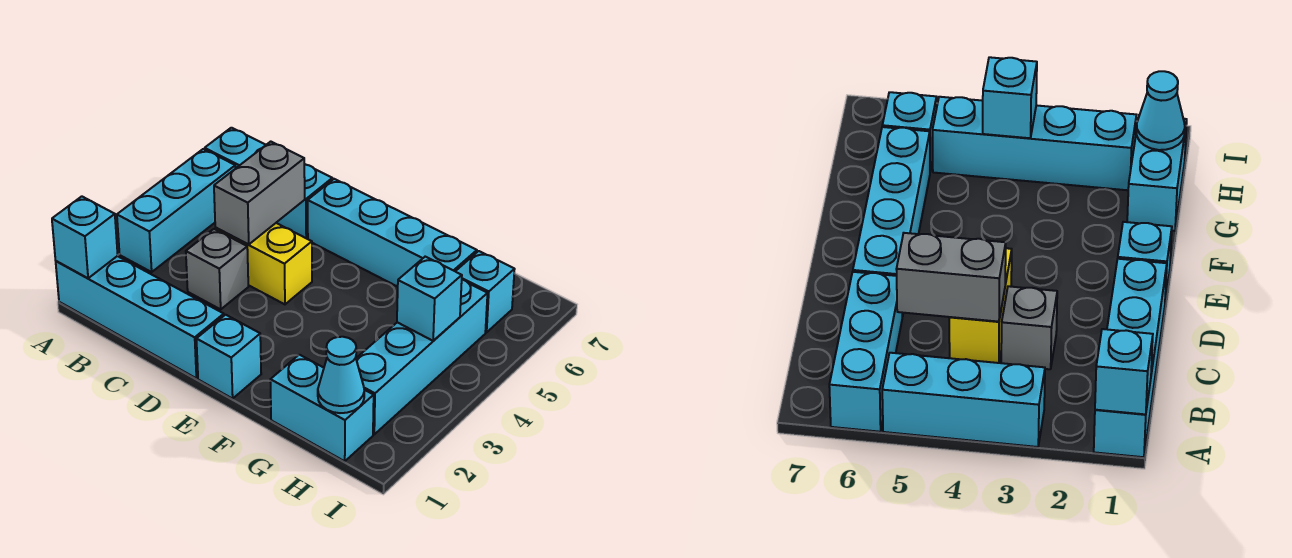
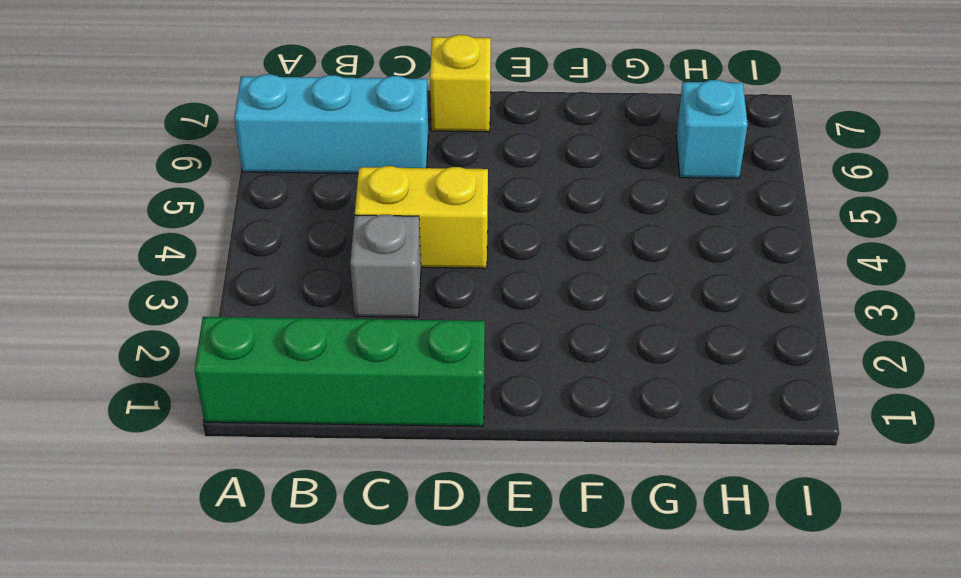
green brick A1:D1 level 1 -> cyan brick A1:D1 level 1
yellow brick D7 level 1 -> none
none -> cyan brick A3:A5 level 1
none -> cyan brick D6:G6 level 1
none -> cyan brick E1 level 1

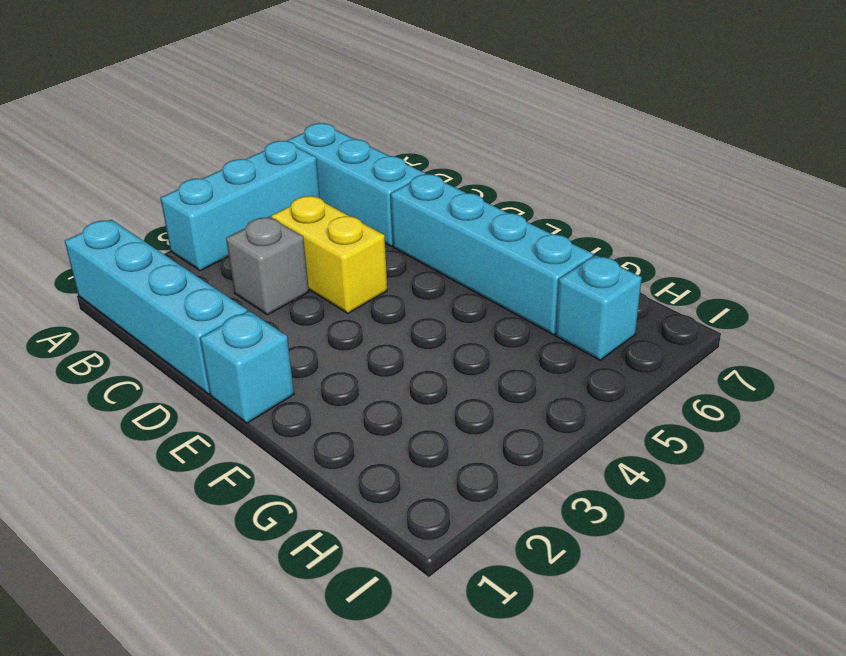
none -> cyan brick G1:H1 level 1
none -> cyan brick H2:H5 level 1
none -> cyan brick A1 level 2

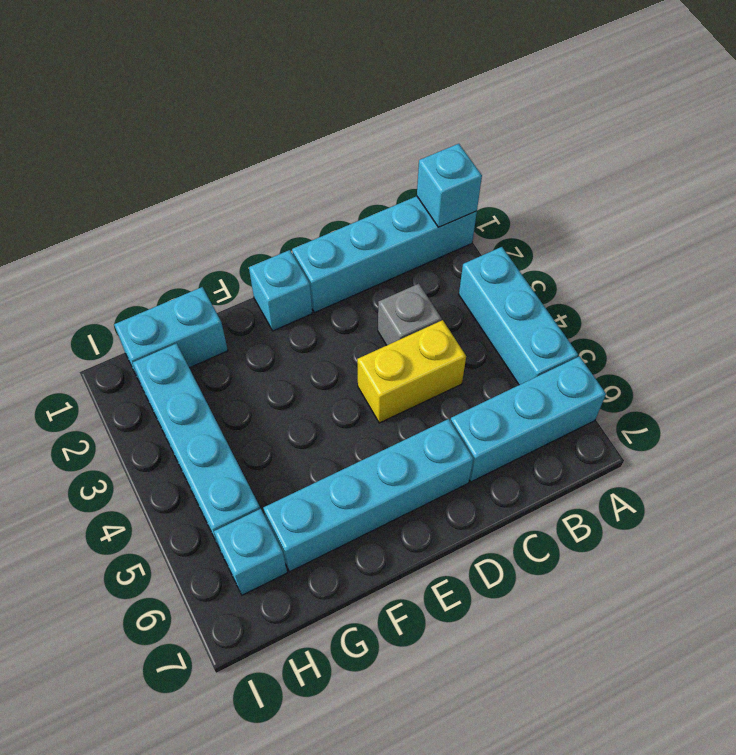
none -> grey brick C4:C5 level 2
none -> cyan cone H1 level 2
none -> cyan brick H4 level 2

